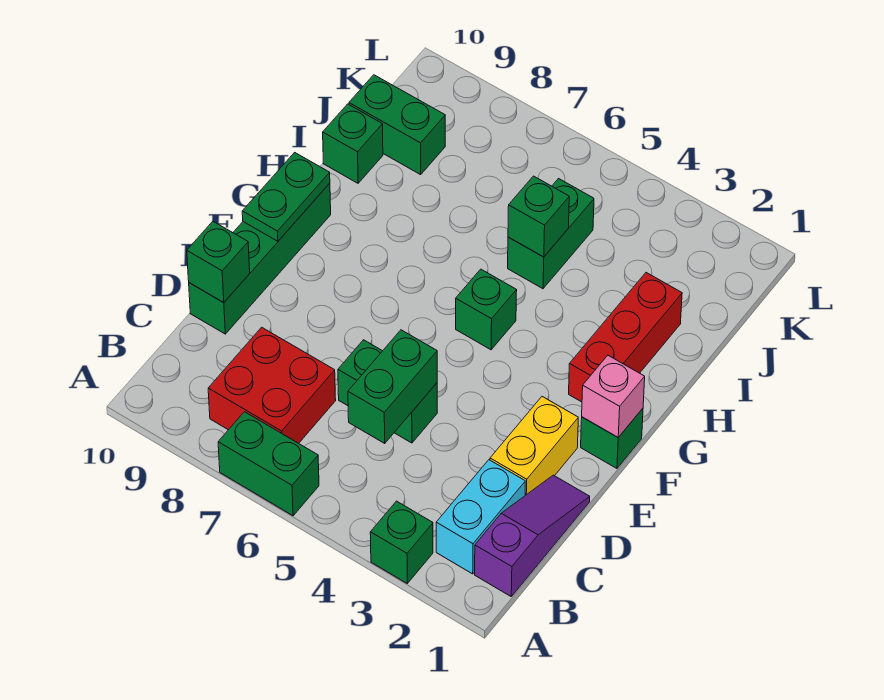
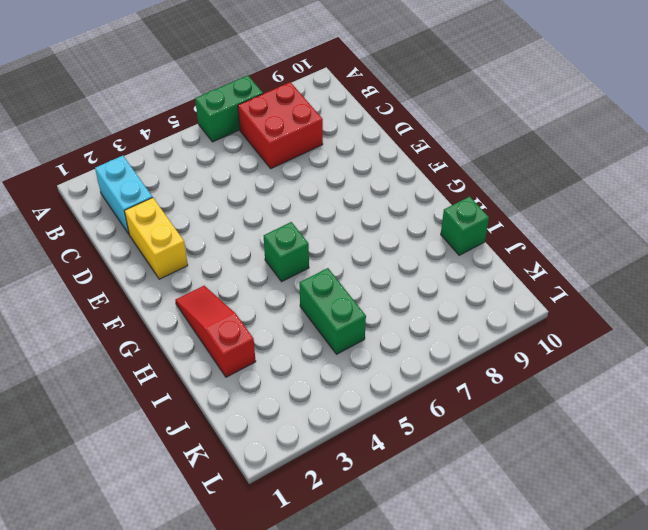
red slope G2:I2 level 1 top I -> red brick G2:I2 level 1
none -> green brick A3 level 1
none -> purple slope B1:D1 level 1 top B
none -> green brick D5:D6 level 1

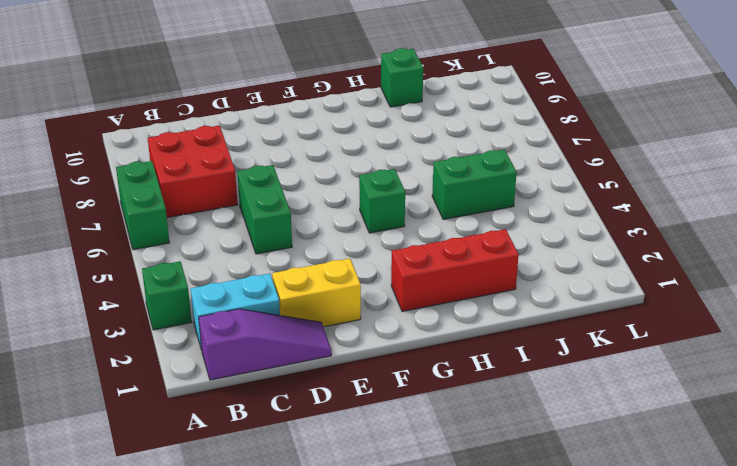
none -> green brick D10:G10 level 1
none -> green brick F1 level 1
none -> green brick J9:J10 level 1

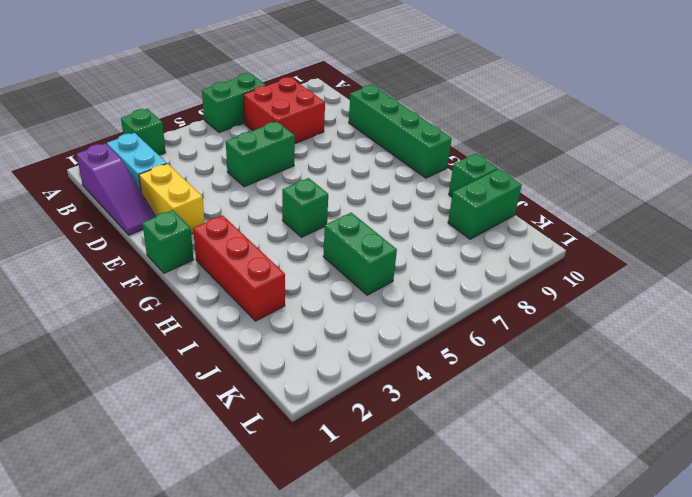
none -> green brick C5:D5 level 2
none -> green brick D10 level 2
none -> pink brick F1 level 2

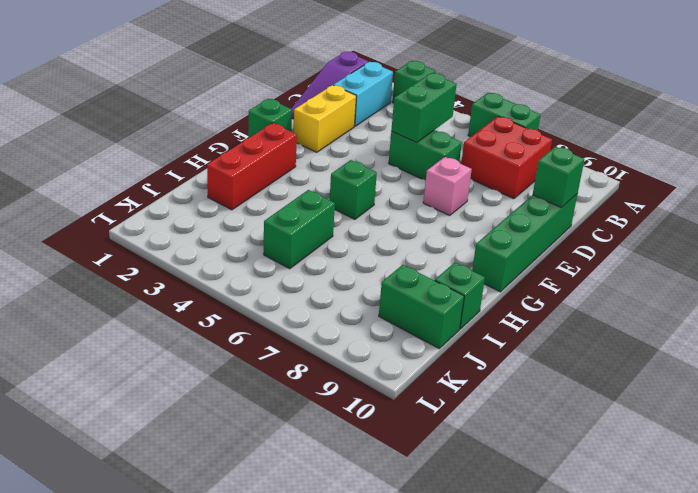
pink brick E7 level 1 -> pink brick F1 level 2
none -> green plate F10:G10 level 2
none -> green brick I5 level 2

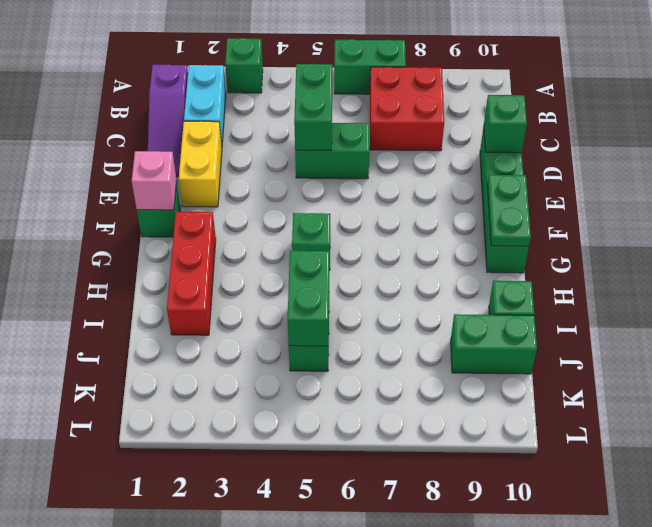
green brick I5:J5 level 2 -> green brick I5 level 2

